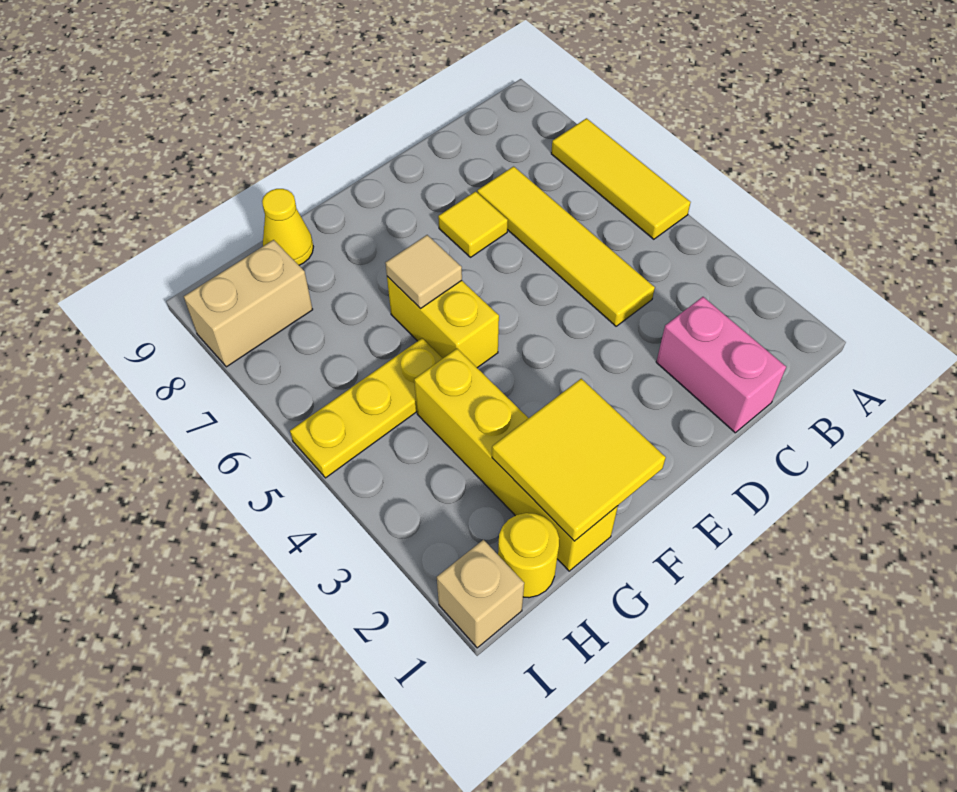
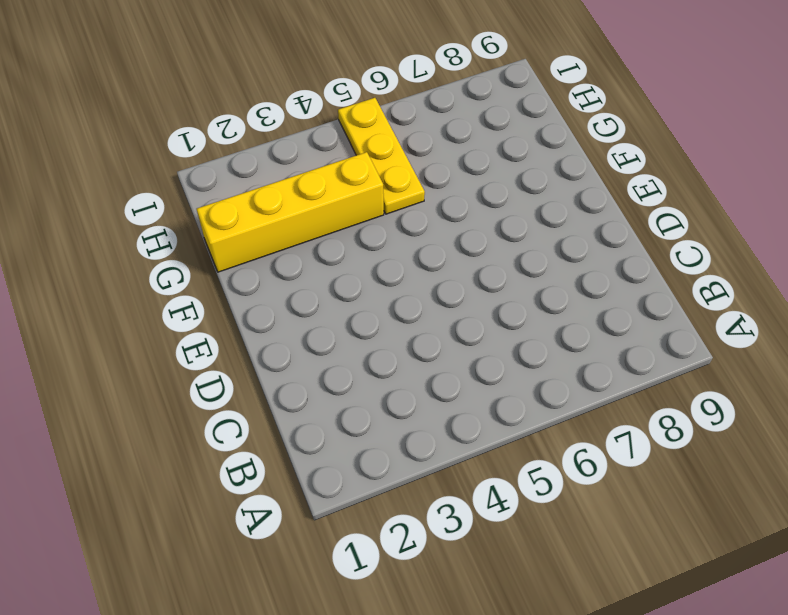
none -> yellow tile A5:A7 level 1
none -> pink brick C1:C2 level 1
none -> yellow tile C4:C7 level 1

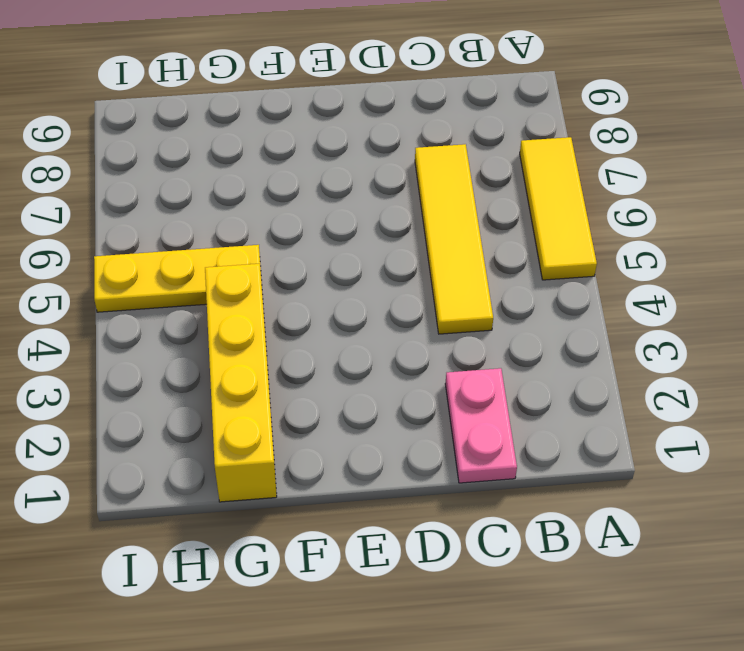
pink plate C1:C2 level 1 -> pink brick C1:C2 level 1
none -> yellow tile D7 level 1
none -> yellow brick F5:F6 level 1
none -> yellow cone G9 level 1

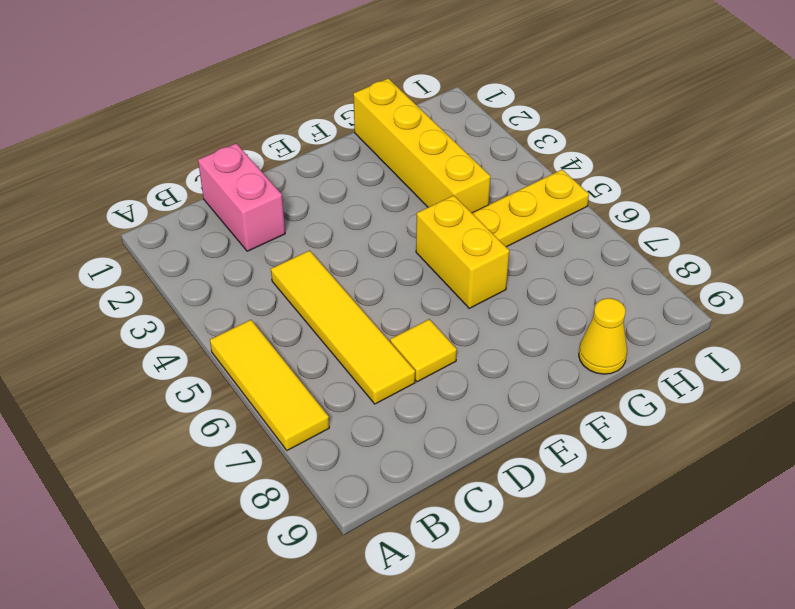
none -> yellow round brick H1 level 1
none -> tan brick H8:I8 level 1
none -> tan brick I1 level 1

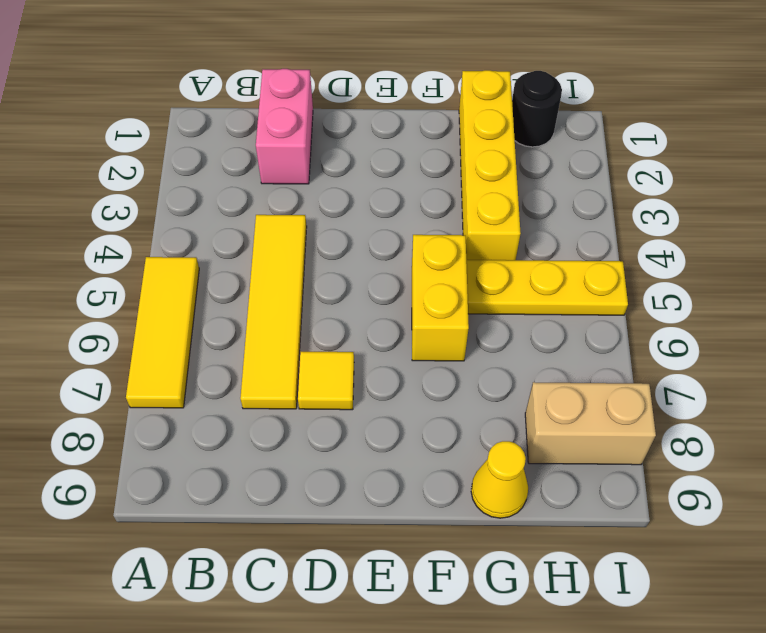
black round brick H1 level 1 -> yellow round brick H1 level 1
none -> tan brick I1 level 1
none -> yellow tile F1:G2 level 2
none -> tan tile F6 level 2

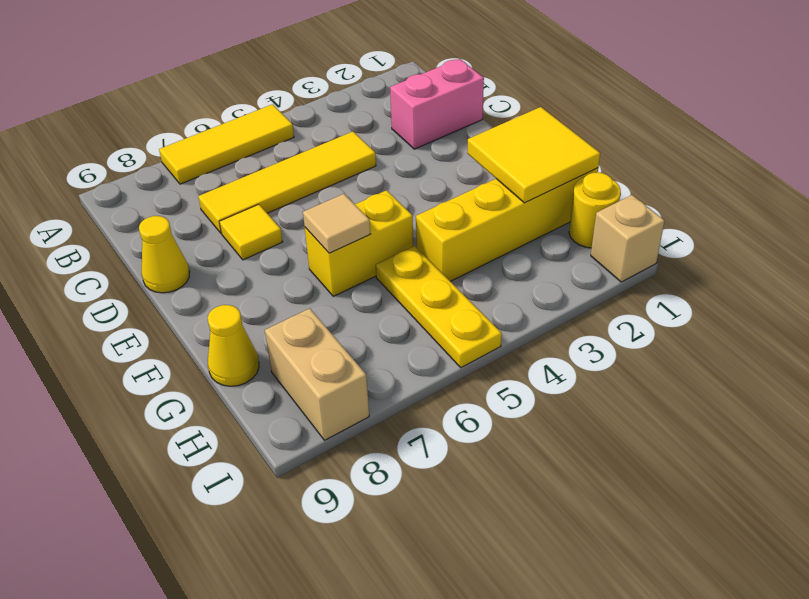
yellow cone D9 level 1 -> none

